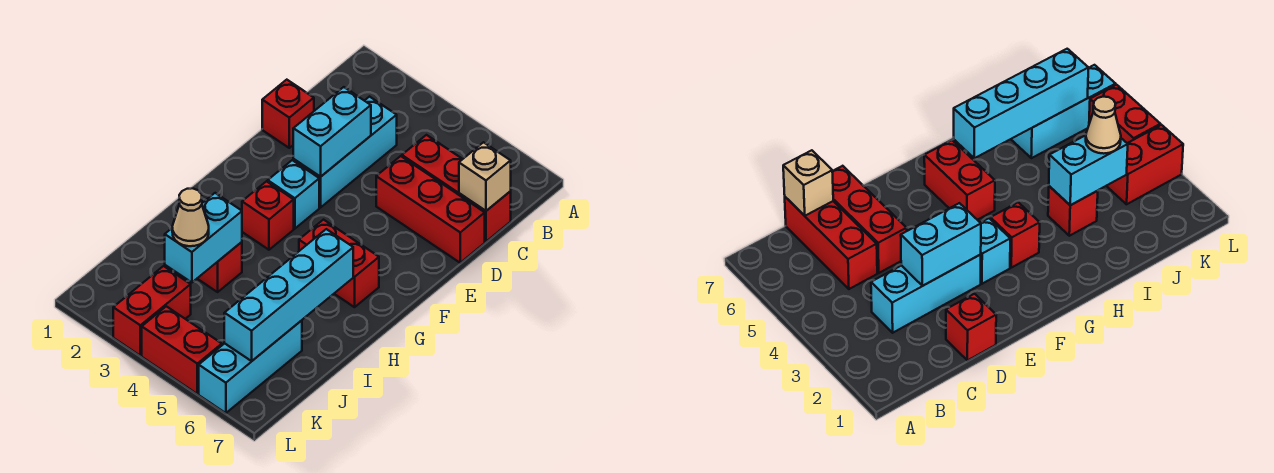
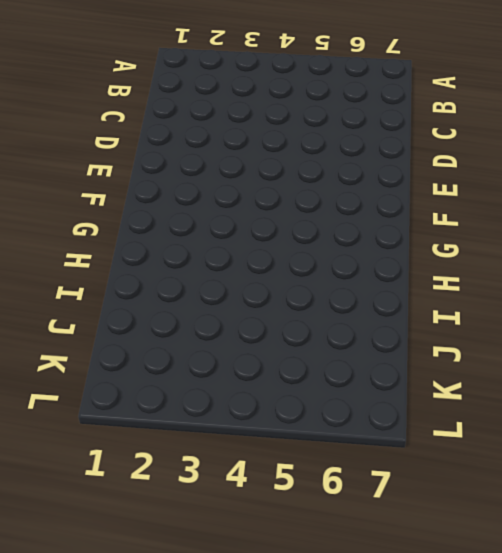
none -> cyan brick C3:E3 level 1
none -> red brick C5:C7 level 1
none -> red brick D1 level 1

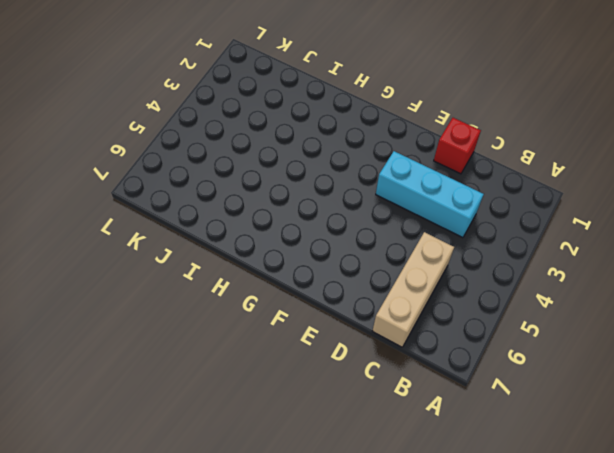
tan brick C5:C7 level 1 -> red brick C5:C7 level 1
none -> red brick D5:D7 level 1
none -> cyan brick F3 level 1
none -> red brick G3 level 1

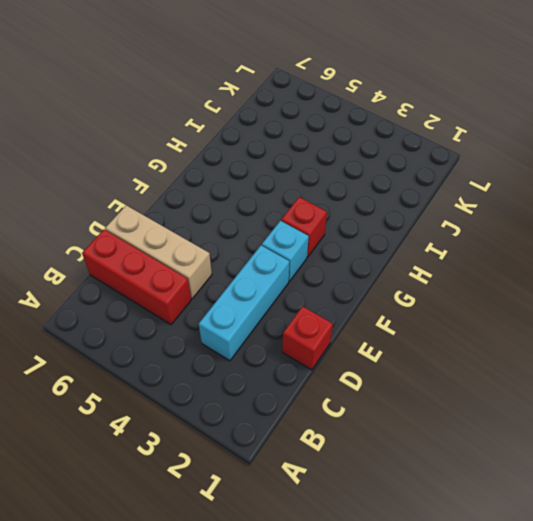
tan brick D5:D7 level 1 -> red brick D5:D7 level 1
none -> red brick G5:G6 level 1
none -> red brick I3 level 1
none -> cyan brick J6:L6 level 1

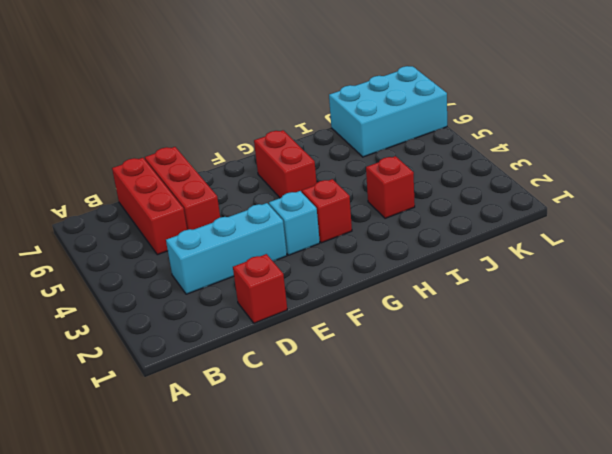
cyan brick J6:L7 level 1 -> cyan brick J6:L6 level 1
none -> red brick K3:L3 level 1
none -> red brick L4:L5 level 1
none -> tan brick C7 level 2

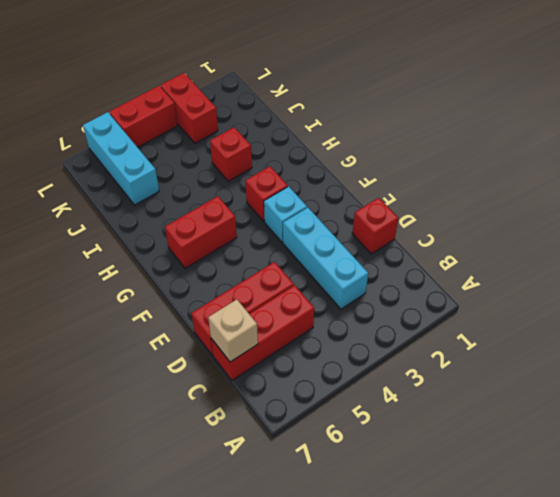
none -> cyan brick D3:E3 level 2
none -> cyan brick H6:K6 level 2
none -> cyan brick I3:J3 level 2

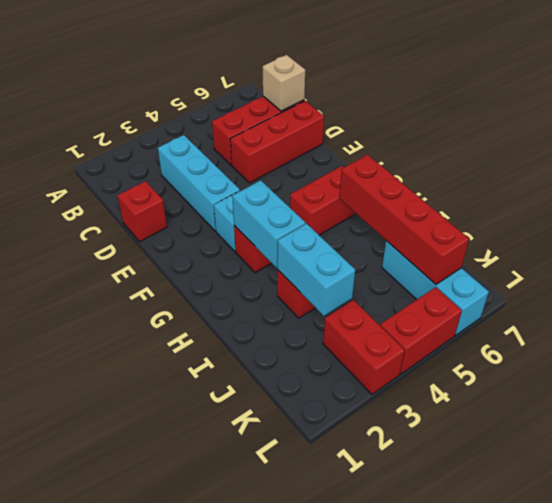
cyan brick G3:H3 level 2 -> cyan brick D3:E3 level 2
red brick H6:K6 level 2 -> cyan brick H6:K6 level 2
none -> tan cone J3 level 3

